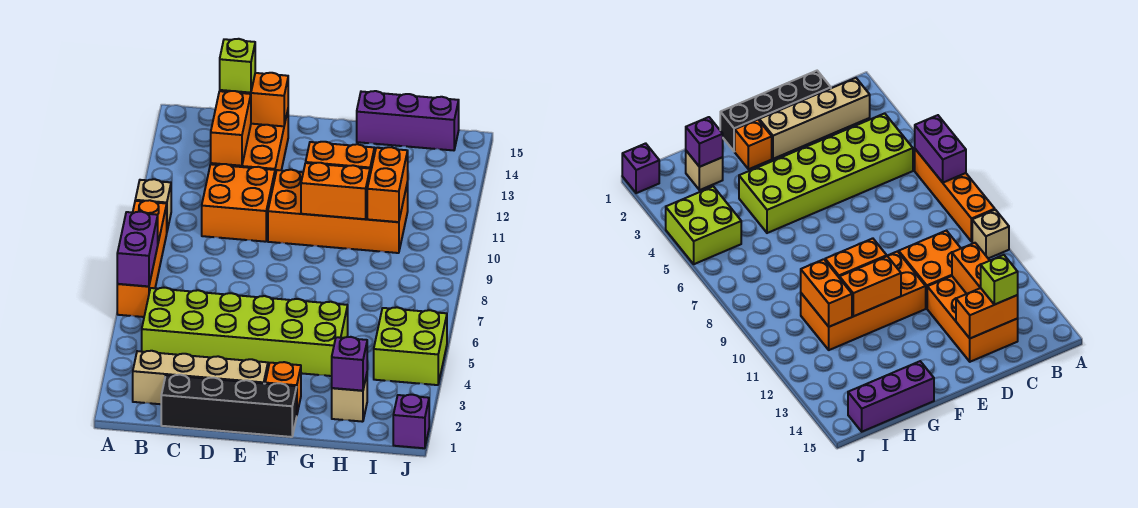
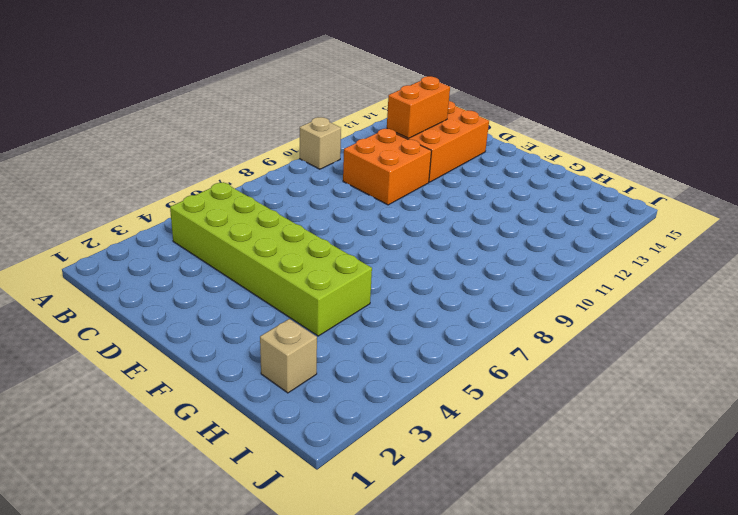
none -> orange brick A6:A9 level 1
none -> tan brick B2:E2 level 1
none -> black brick C1:F1 level 1

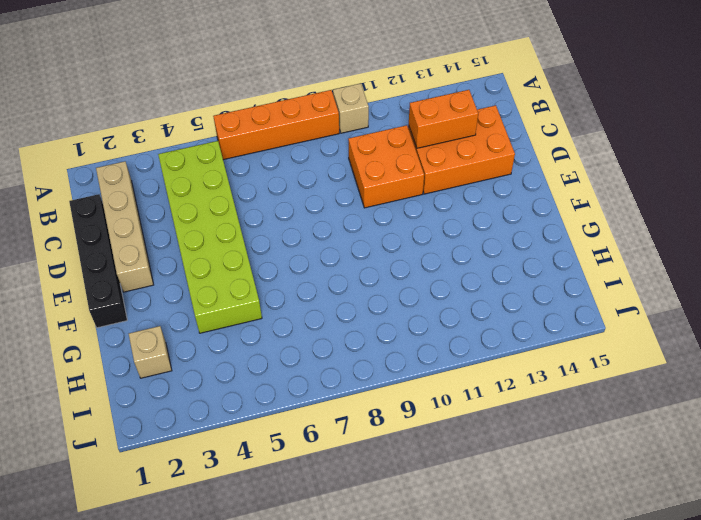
none -> orange brick E10:H11 level 1
none -> orange brick F2 level 1
none -> purple brick G15:I15 level 1

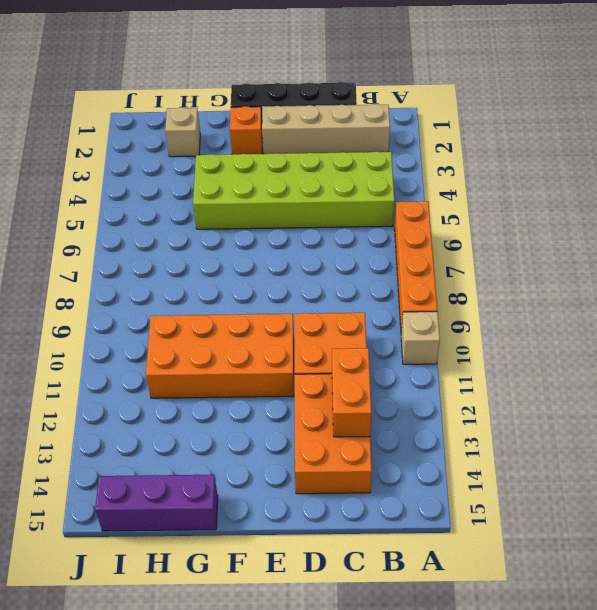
none -> lime brick I4:J5 level 1
none -> purple brick J1 level 1
none -> purple brick A6:A7 level 2

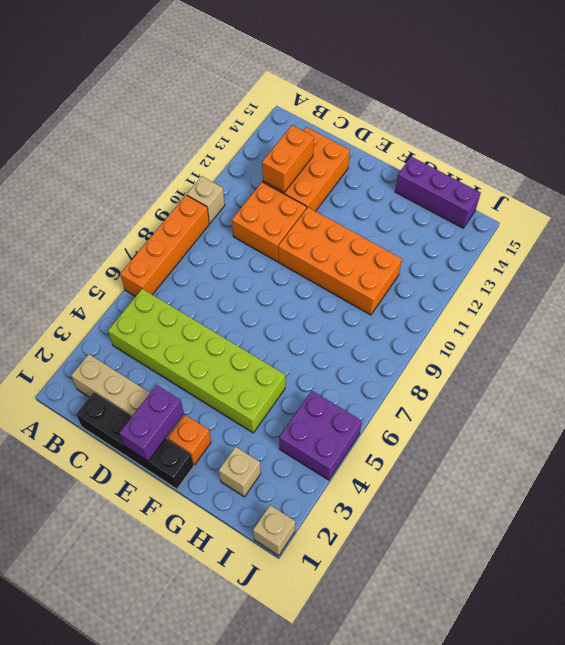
purple brick E1:E2 level 2 -> purple brick A6:A7 level 2
purple brick I4:J5 level 1 -> lime brick I4:J5 level 1
tan brick J1 level 1 -> purple brick J1 level 1
none -> orange brick C14:D14 level 2
none -> orange brick F10:G10 level 2
none -> orange brick F11:G11 level 2

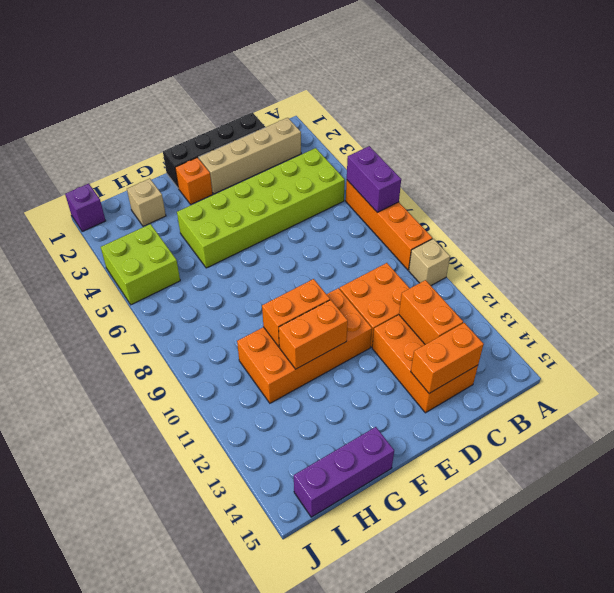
none -> purple brick H2 level 2
none -> orange brick H10:H11 level 2
none -> lime brick C14 level 3

